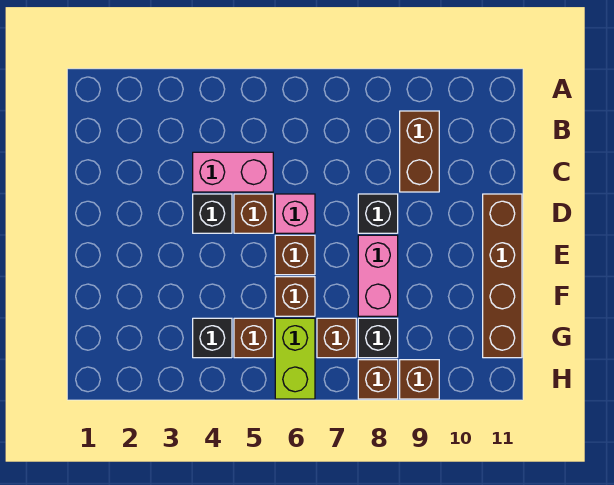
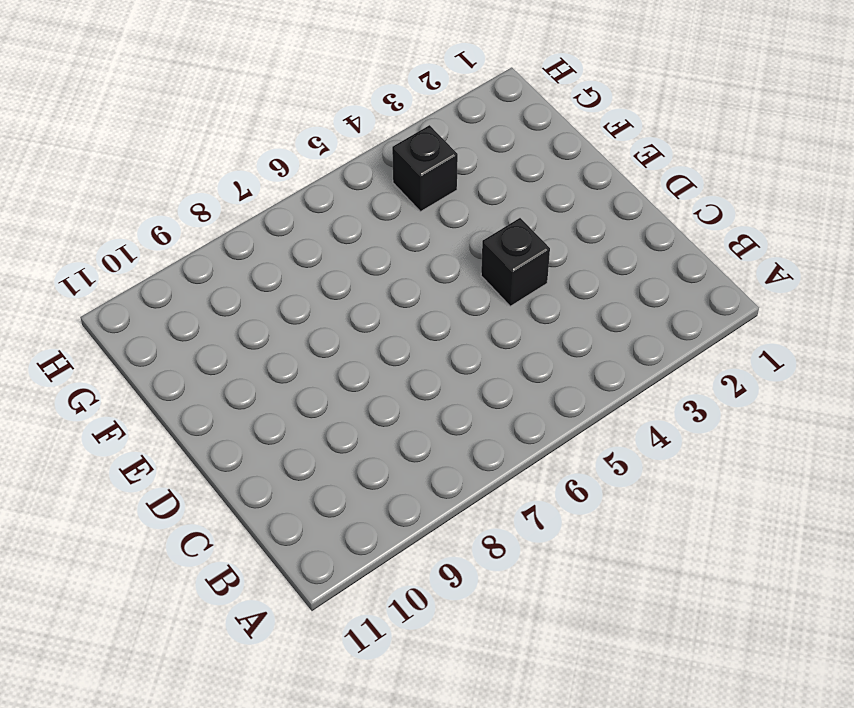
none -> brown brick B9:C9 level 1
none -> pink brick C4:C5 level 1
none -> brown brick D5 level 1

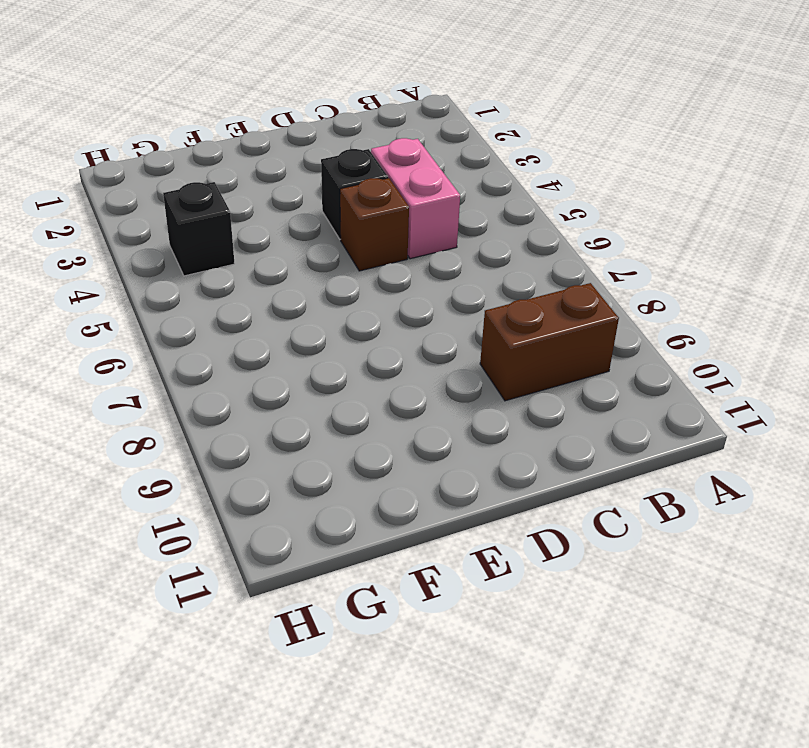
none -> pink brick D6 level 1
none -> black brick D8 level 1
none -> brown brick D11:G11 level 1

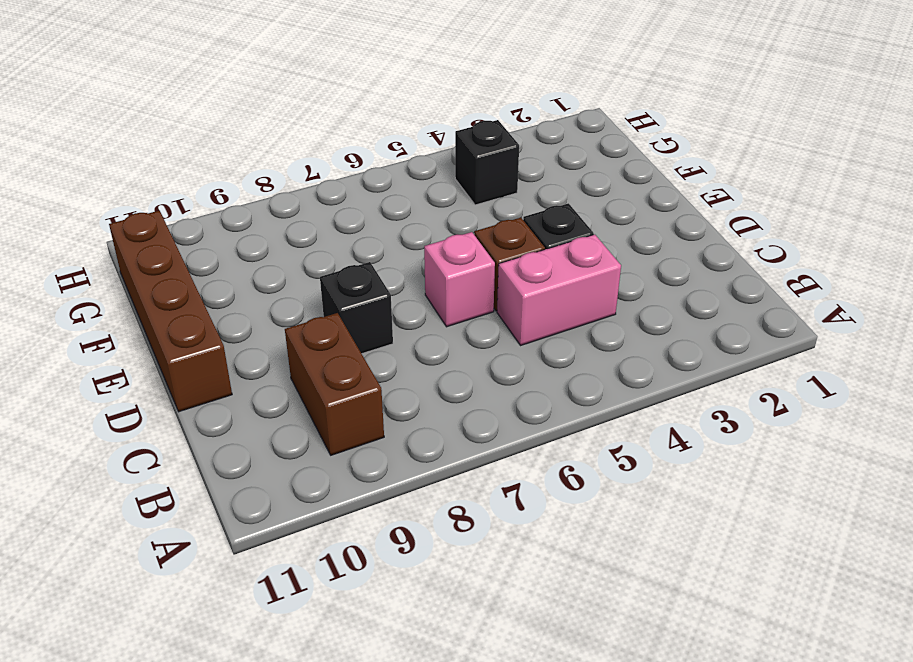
none -> brown brick E6 level 1
none -> pink brick E8:F8 level 1
none -> brown brick F6 level 1

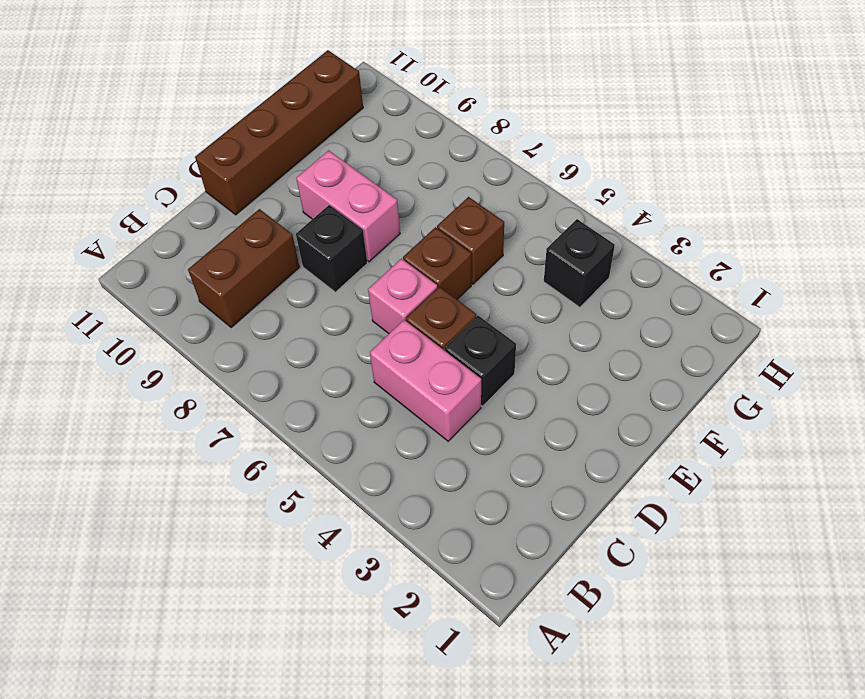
pink brick E8:E9 level 1 -> pink brick E8:F8 level 1
none -> brown brick G5 level 1
none -> lime brick G6:H6 level 1
none -> brown brick G7 level 1

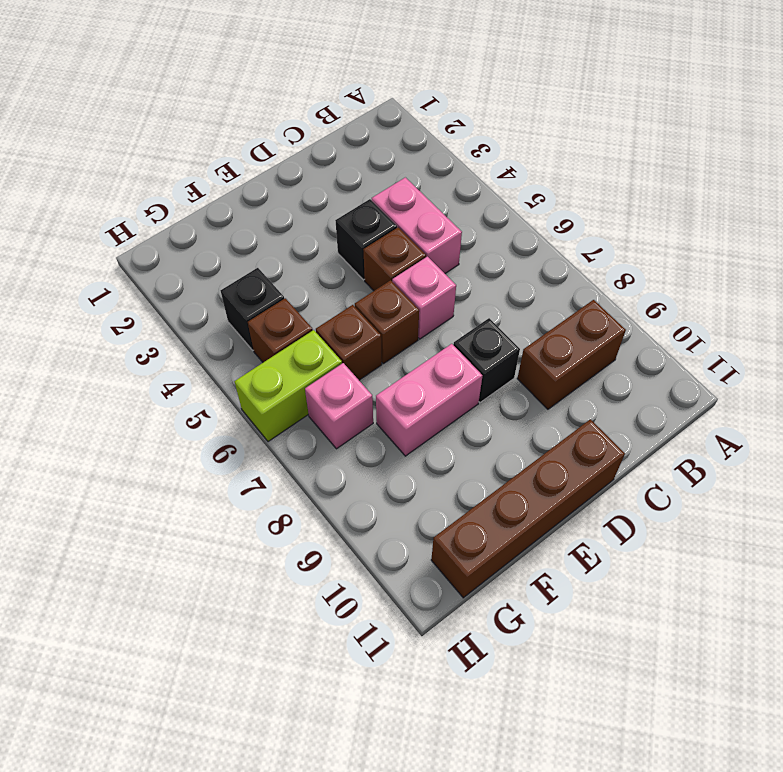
pink brick G7 level 1 -> brown brick G7 level 1
none -> black brick G8 level 1
none -> brown brick H8 level 1
none -> brown brick H9 level 1

